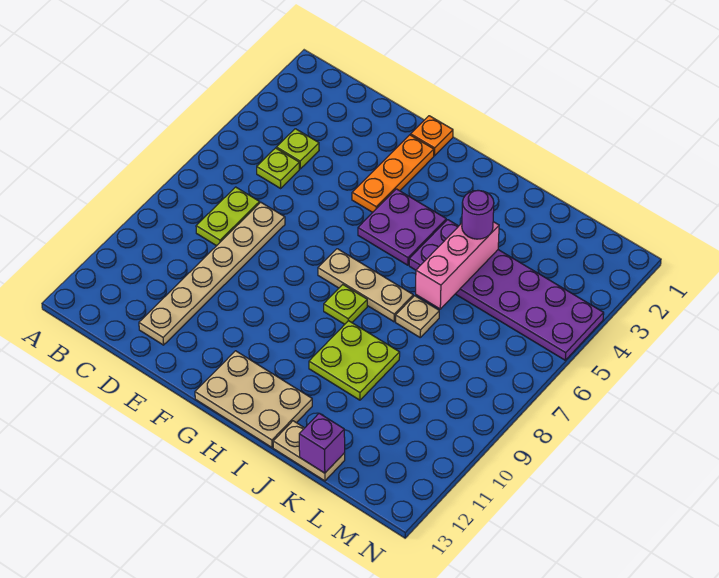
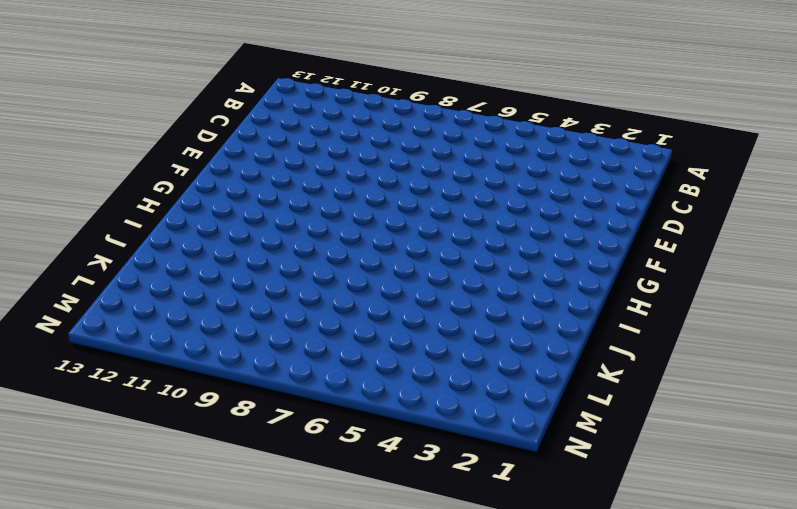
none -> lime plate C4 level 1
none -> lime plate C5 level 1
none -> lime plate C7:C8 level 1

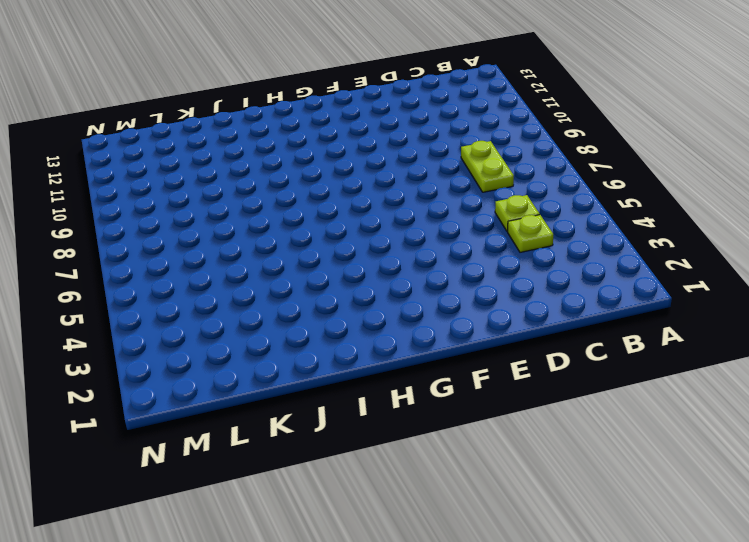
none -> tan plate D7:D12 level 1
none -> orange plate F1 level 1
none -> orange plate F2:F4 level 1

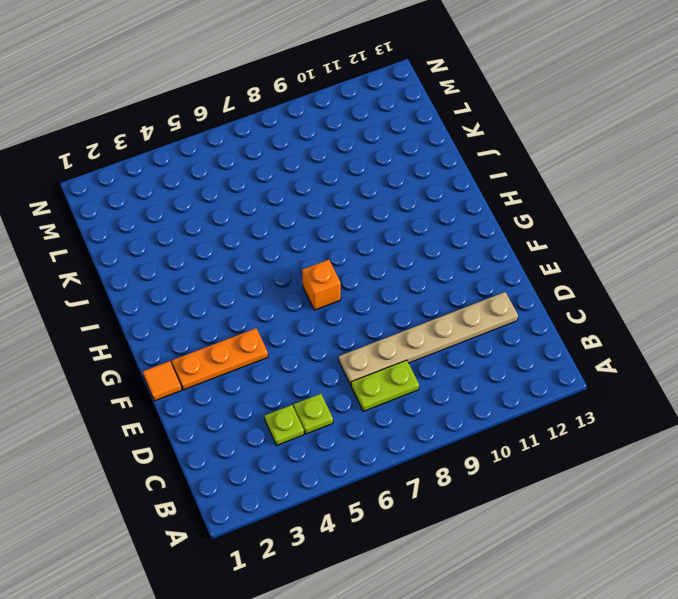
orange tile F1 level 1 -> orange plate F1 level 1
orange brick G7 level 1 -> tan plate G7:I7 level 1
none -> purple plate G4:H5 level 1
none -> tan plate G12:I13 level 1
none -> lime plate H8 level 1

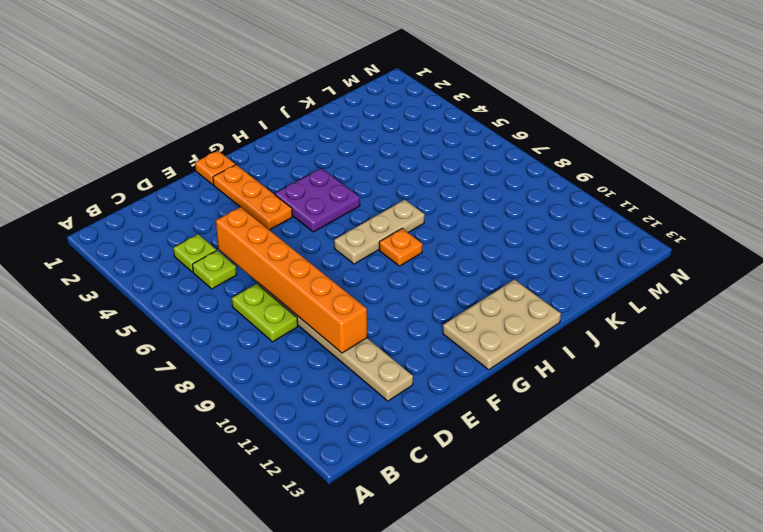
orange brick D5:D10 level 2 -> none
orange plate H8 level 1 -> lime plate H8 level 1
none -> purple plate I4:N5 level 1
none -> lime plate I9:J10 level 1
none -> tan plate J7 level 1

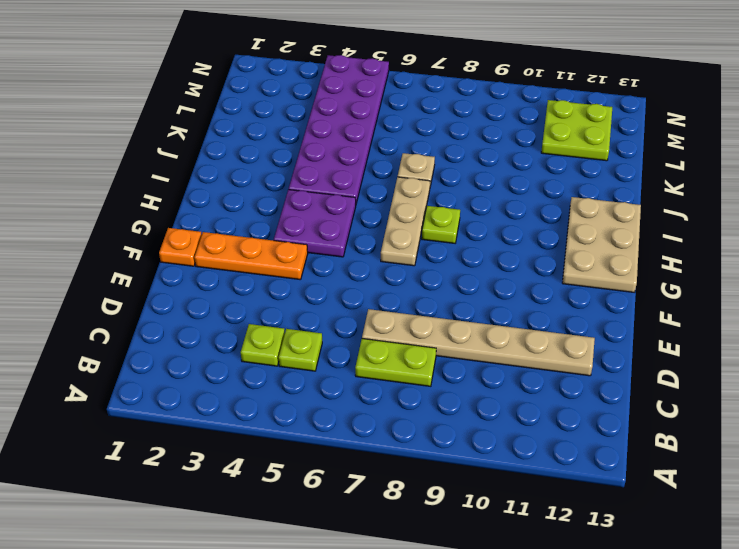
lime plate L11:M12 level 1 -> lime plate I9:J10 level 1
none -> tan plate J13:K13 level 1
none -> pink brick J4:J6 level 2
none -> purple brick K13 level 2

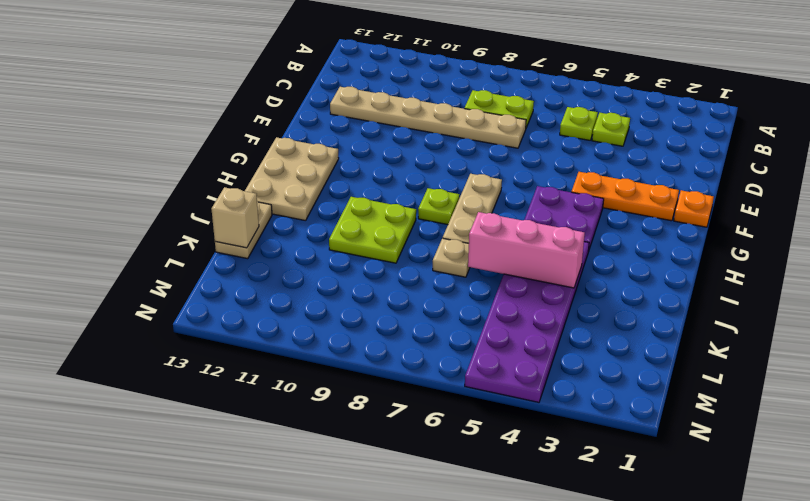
tan brick K13 level 2 -> purple brick K13 level 2
none -> purple round brick J4 level 3

